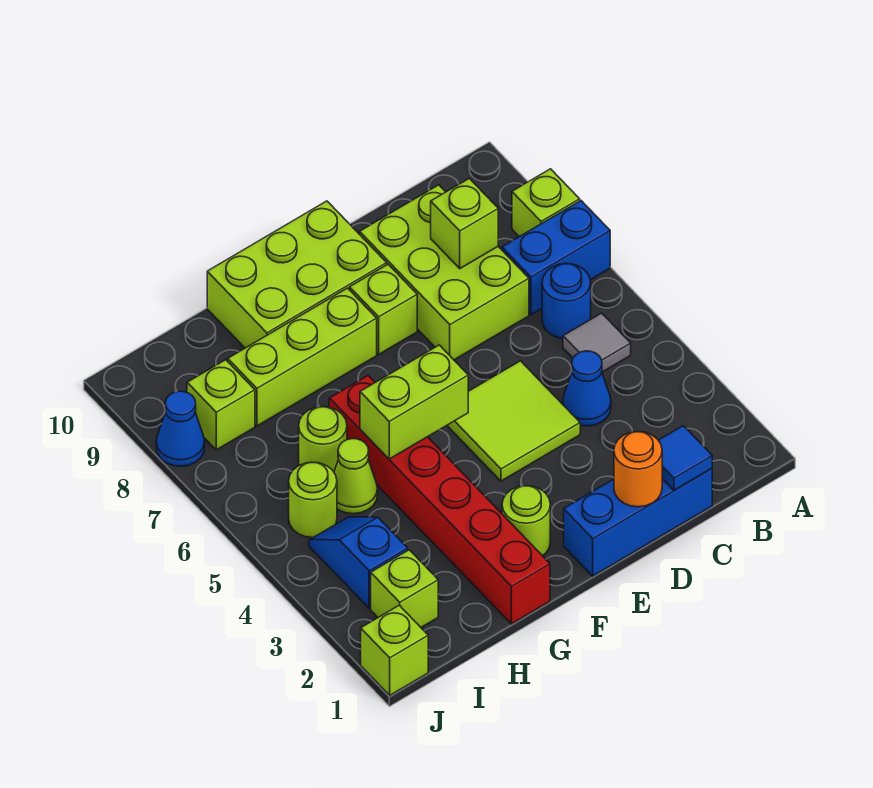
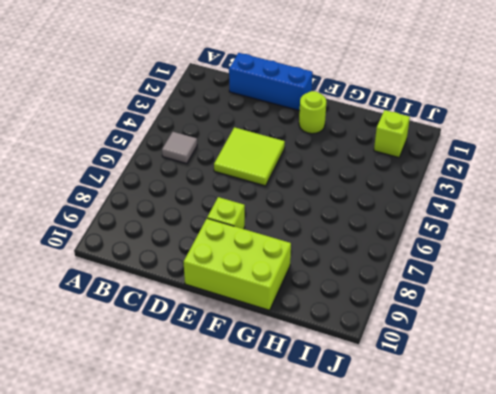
none -> blue brick A7:B7 level 1
none -> lime brick A8 level 1
none -> blue round brick B6 level 1

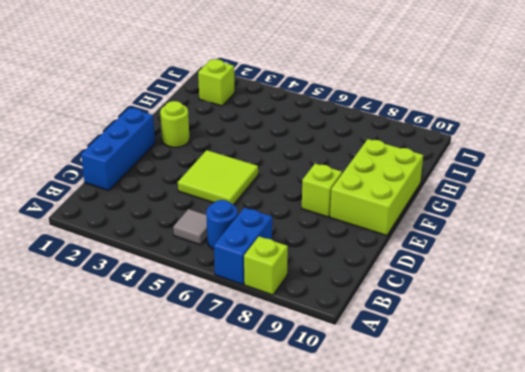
none -> blue cone C4 level 1
none -> lime brick C7:D9 level 1
none -> lime brick F8:H8 level 1

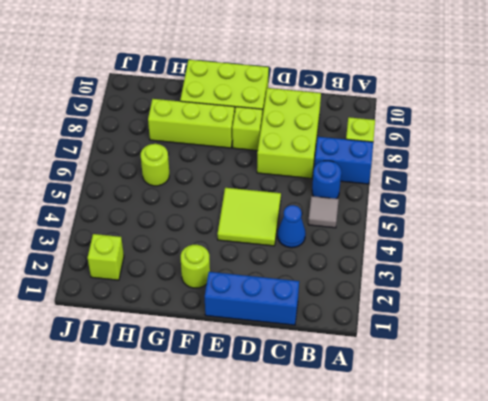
none -> red brick G1:G6 level 1
none -> lime cone H5 level 1
none -> blue slope I3:I4 level 1 top 3

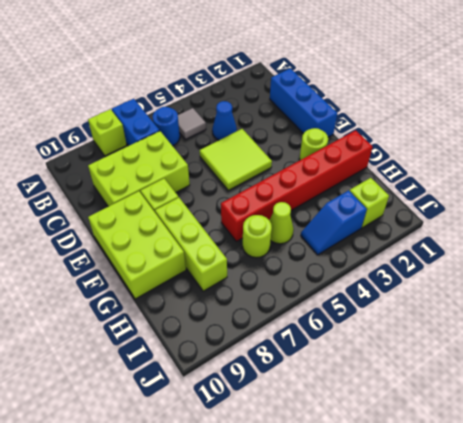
none -> lime round brick I5 level 1
none -> lime brick I8 level 1
none -> lime brick J1 level 1

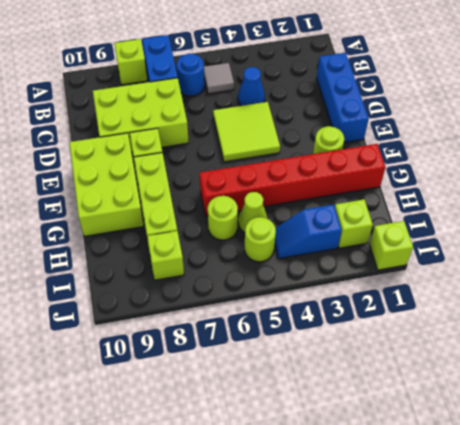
none -> blue cone J8 level 1
none -> blue tile C1 level 2
none -> lime brick C8 level 2

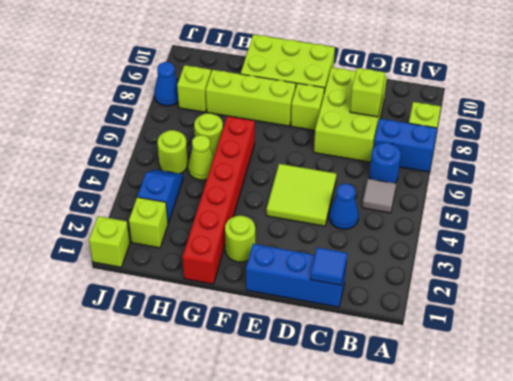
none -> orange round brick D1 level 2
none -> lime brick F5:G5 level 2

